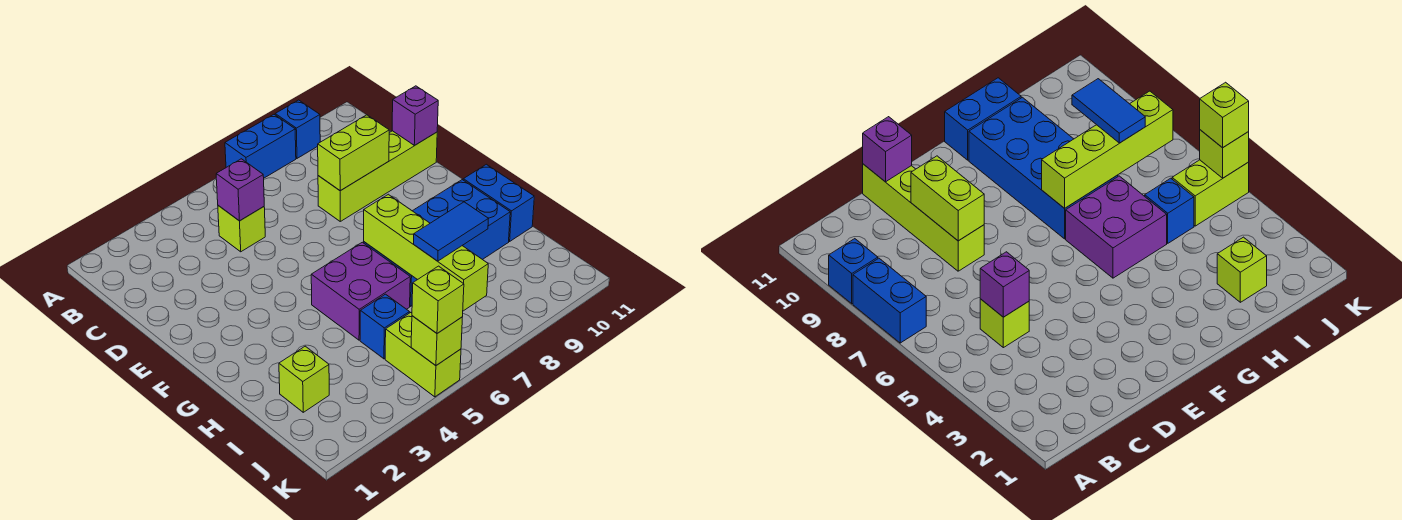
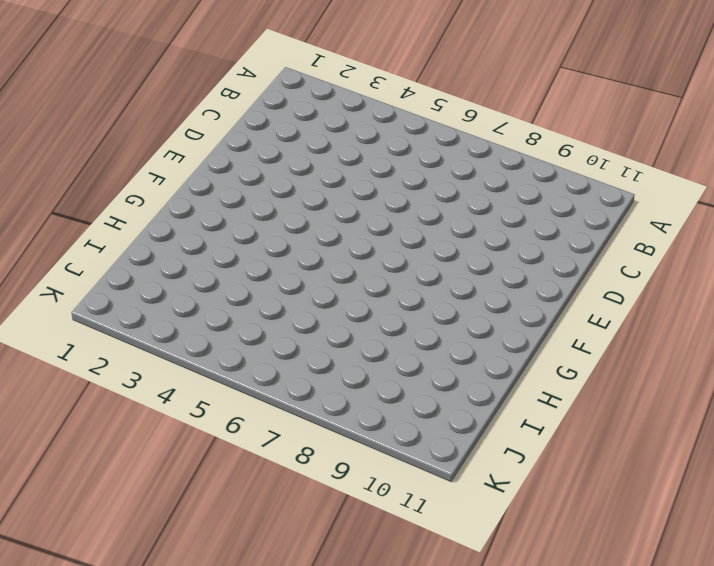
none -> blue brick A7:A8 level 1
none -> blue brick A9 level 1
none -> lime brick C5 level 1

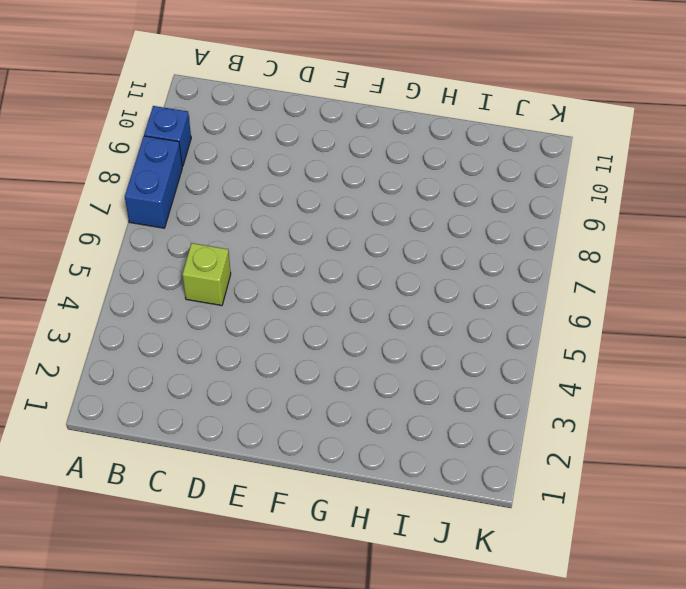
none -> lime brick D8:D11 level 1
none -> purple brick G5:H6 level 1
none -> blue brick G7:H10 level 1

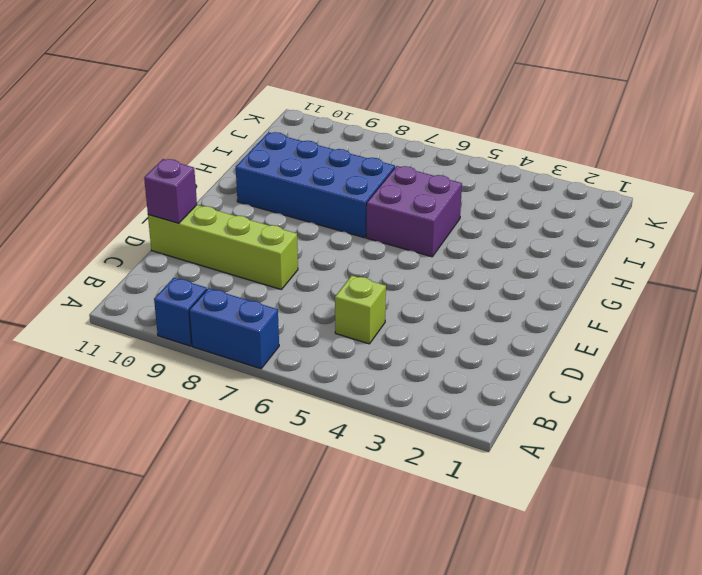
none -> blue brick G11:H11 level 1
none -> lime brick I2 level 1
none -> blue brick I5 level 1

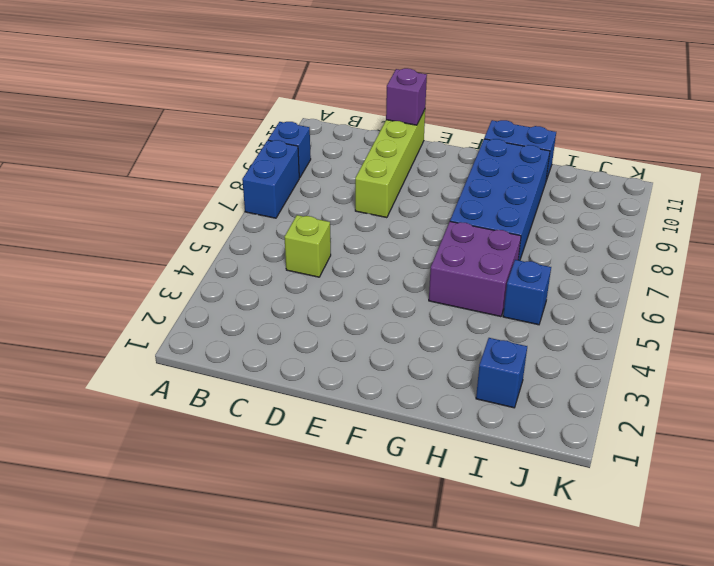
blue brick I2 level 1 -> lime brick I2 level 1
none -> lime brick J5:K5 level 1
none -> purple brick C5 level 2
none -> lime brick D8:D9 level 2

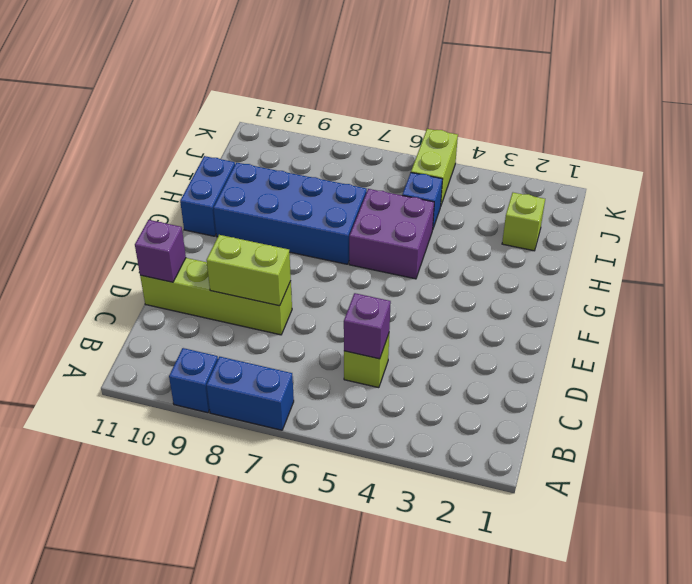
none -> lime brick G7:J7 level 2
none -> lime brick K5 level 2
none -> blue tile I7:I8 level 3

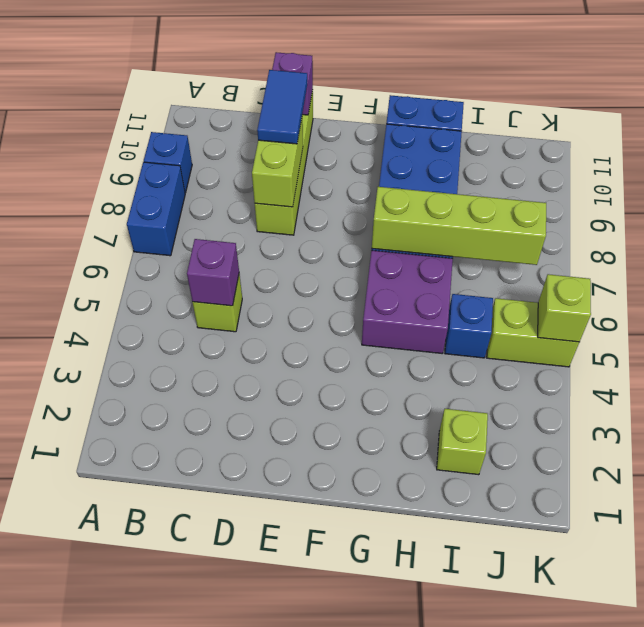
blue tile D9:D10 level 3 -> blue tile I7:I8 level 3
none -> lime brick K5 level 3

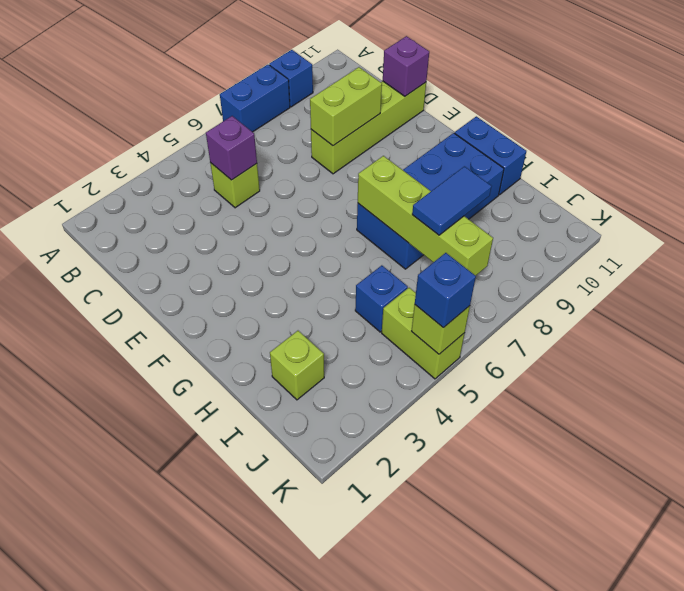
blue brick K5 level 3 -> lime brick K5 level 3
none -> purple brick G5:H6 level 1

